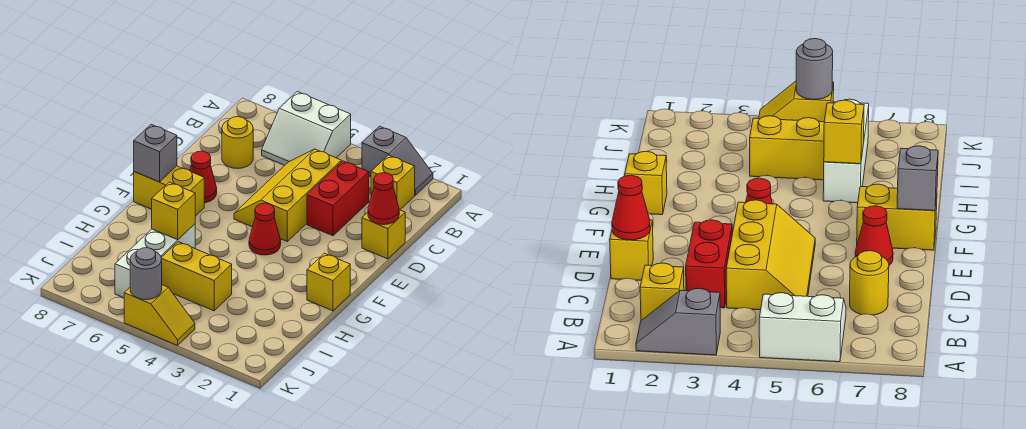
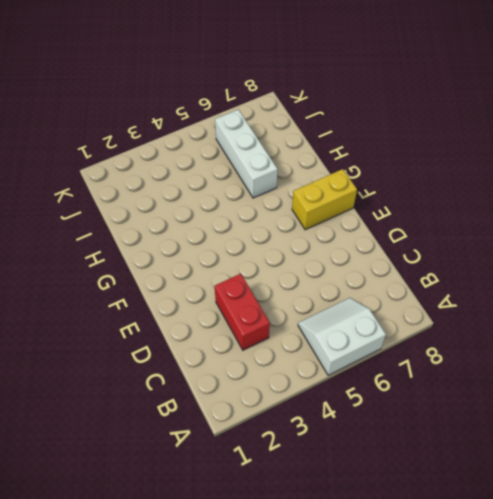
none -> grey slope A2:A3 level 1 top 3
none -> yellow brick B2 level 1
none -> yellow slope C4:E5 level 1 top 4

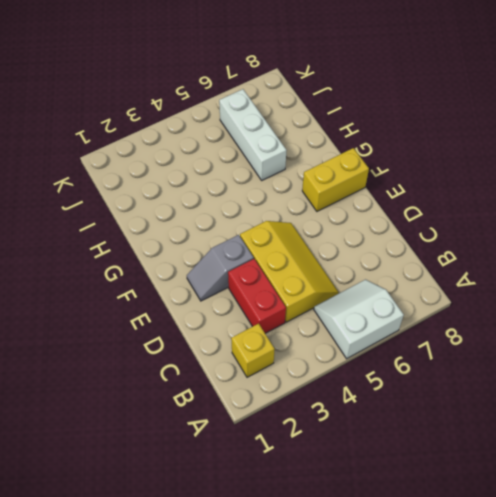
grey slope E2:E3 level 1 top 3 -> grey slope A2:A3 level 1 top 3
none -> yellow round brick C7 level 1
none -> yellow brick D1 level 1
none -> red cone E7 level 1

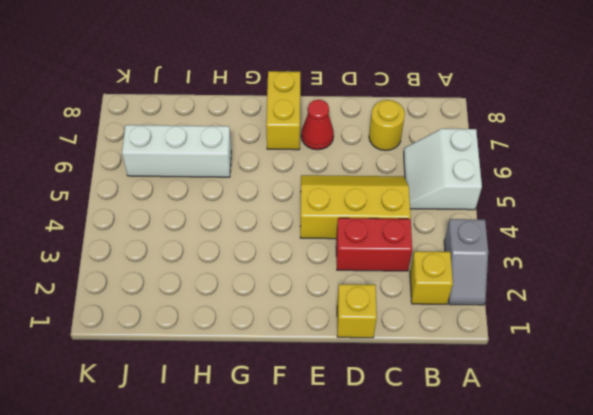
none -> red cone F4 level 1
none -> yellow brick G1 level 1
none -> yellow brick I4:I5 level 1

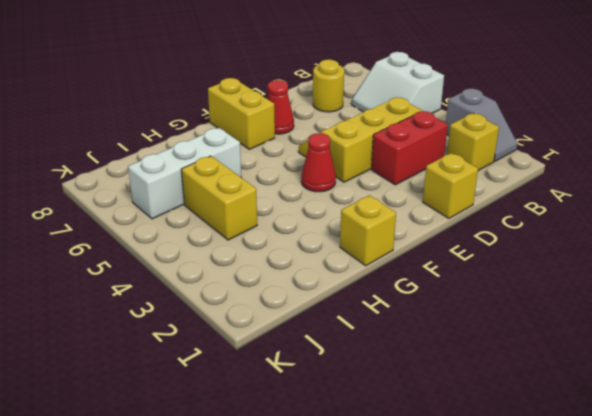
none -> yellow slope K4:K5 level 1 top 5
none -> red cone D1 level 2
none -> grey brick F8 level 2

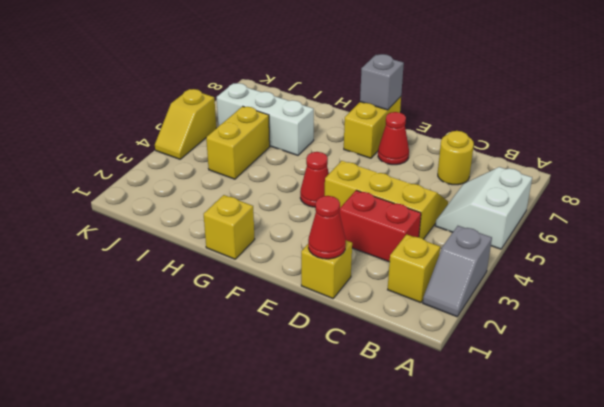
none -> yellow brick H6 level 2
none -> grey round brick K5 level 2

